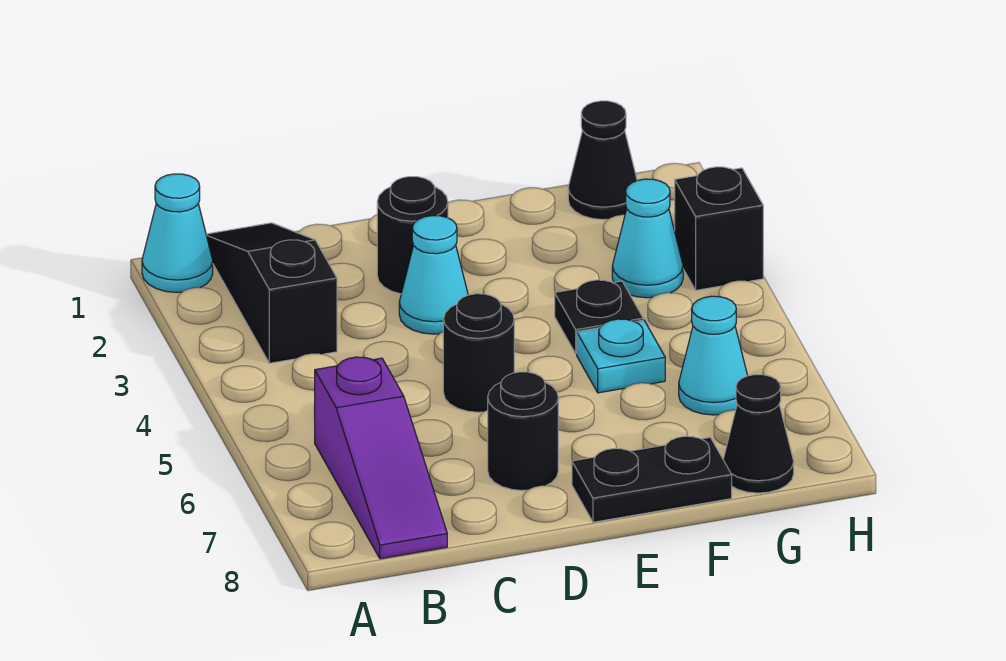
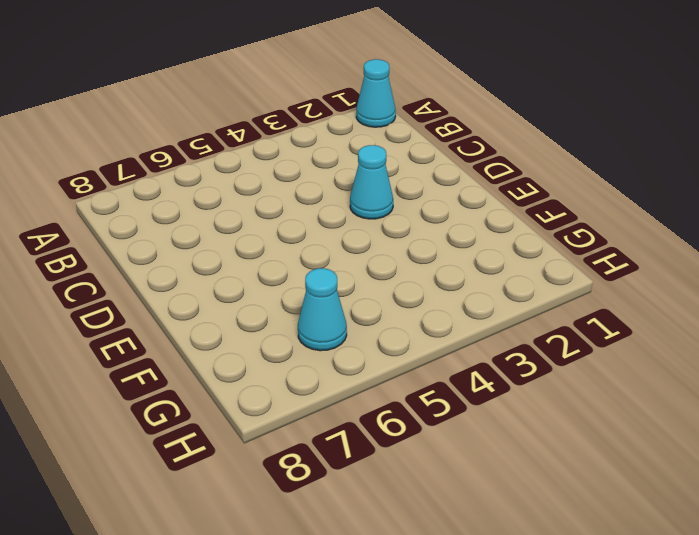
none -> black slope B1:B3 level 1 top 3
none -> purple slope B6:B8 level 1 top 6
none -> black round brick D2 level 1

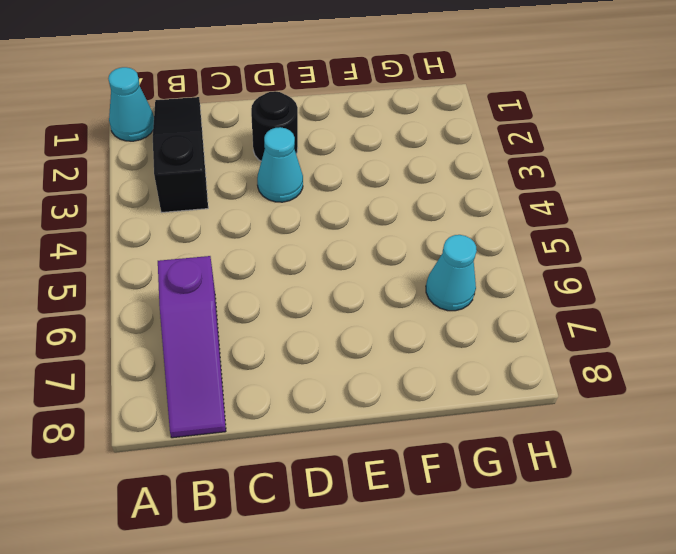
none -> black round brick D5 level 1
none -> black round brick D7 level 1
none -> black plate E8:F8 level 1

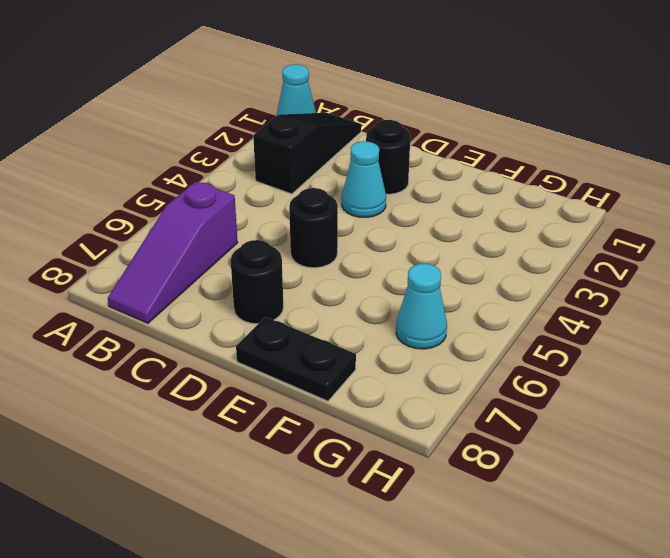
none -> black plate F4 level 1
none -> cyan plate F5 level 1
none -> black cone G1 level 1

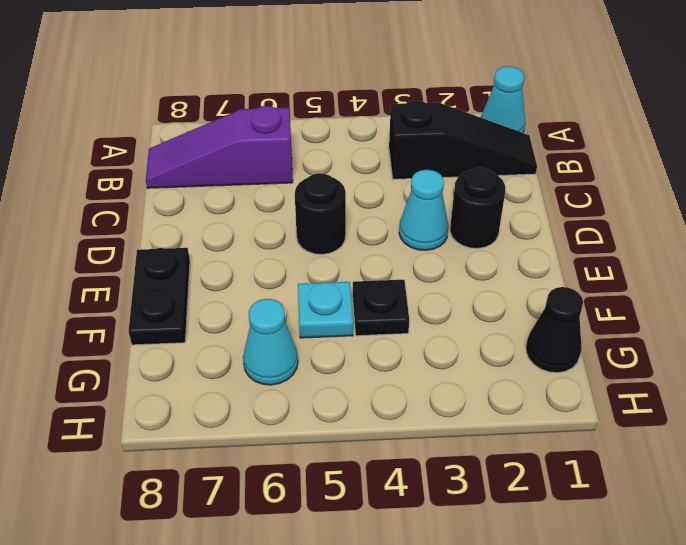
none -> black round brick D7 level 1
none -> cyan cone G3 level 1
none -> black cone G8 level 1

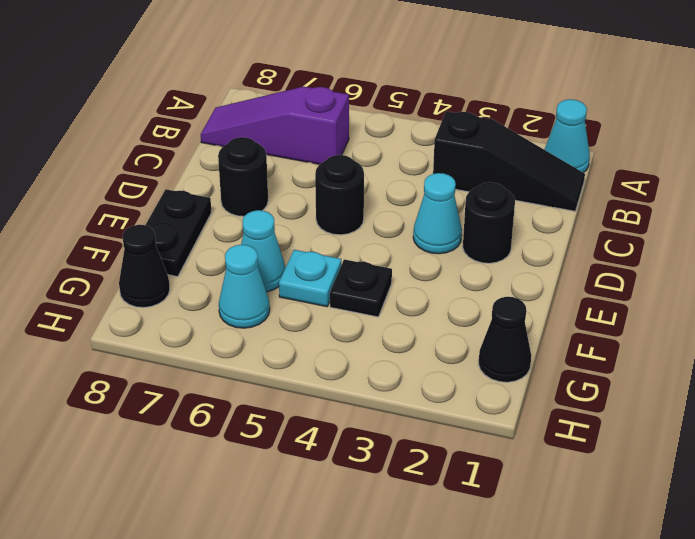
cyan cone F6 level 1 -> cyan cone G3 level 1
none -> black brick H3 level 1

